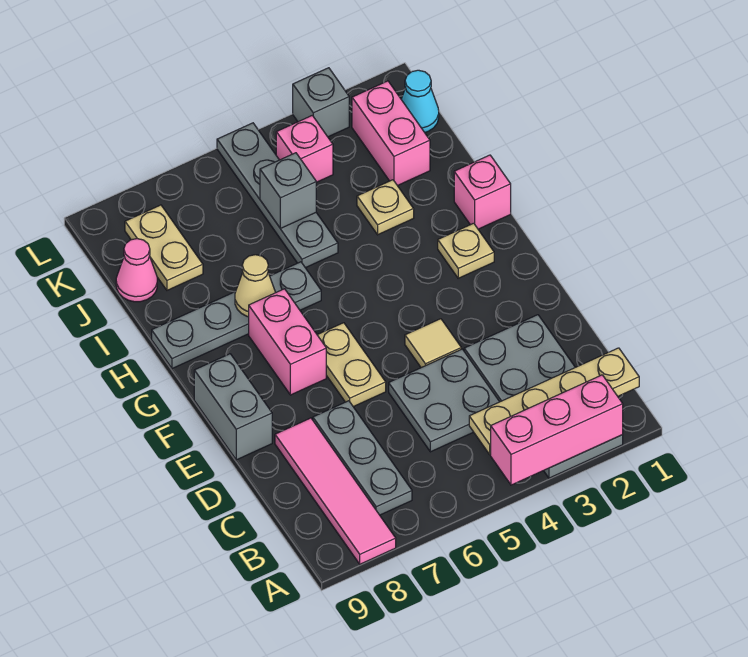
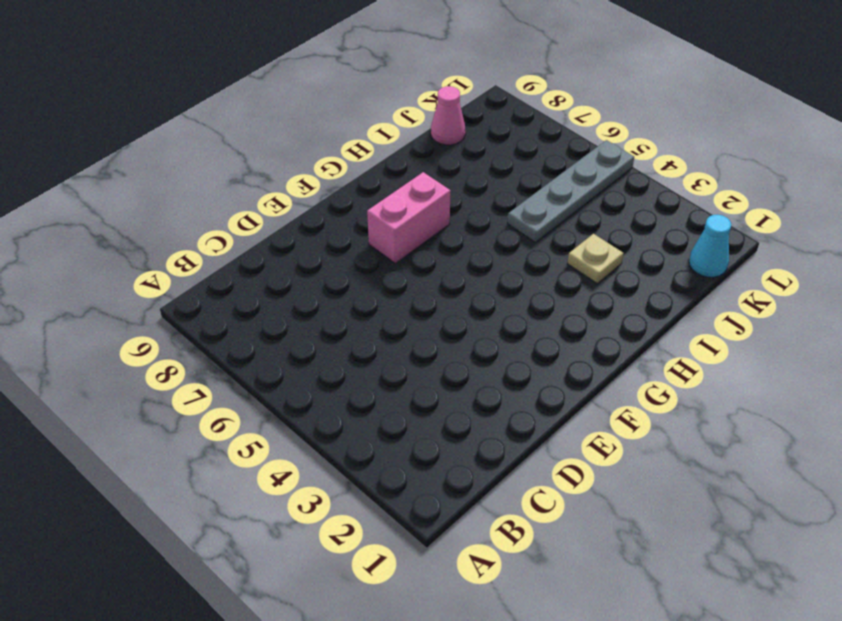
none -> grey plate A2:D3 level 1
none -> pink tile A8:D8 level 1
none -> grey plate B7:D7 level 1

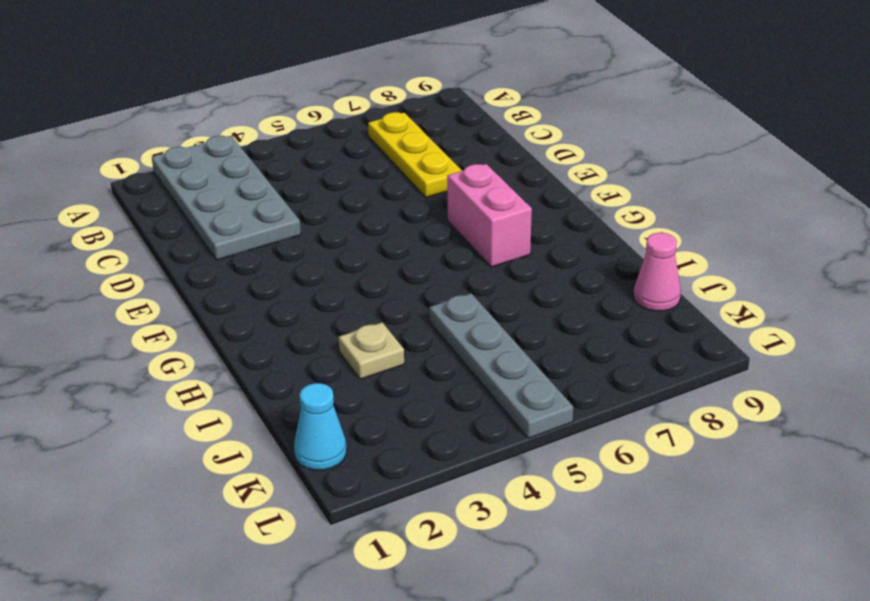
yellow plate B7:D7 level 1 -> grey plate B7:D7 level 1
none -> pink tile A8:D8 level 1
none -> grey plate C4:D5 level 1
none -> tan tile E4 level 1

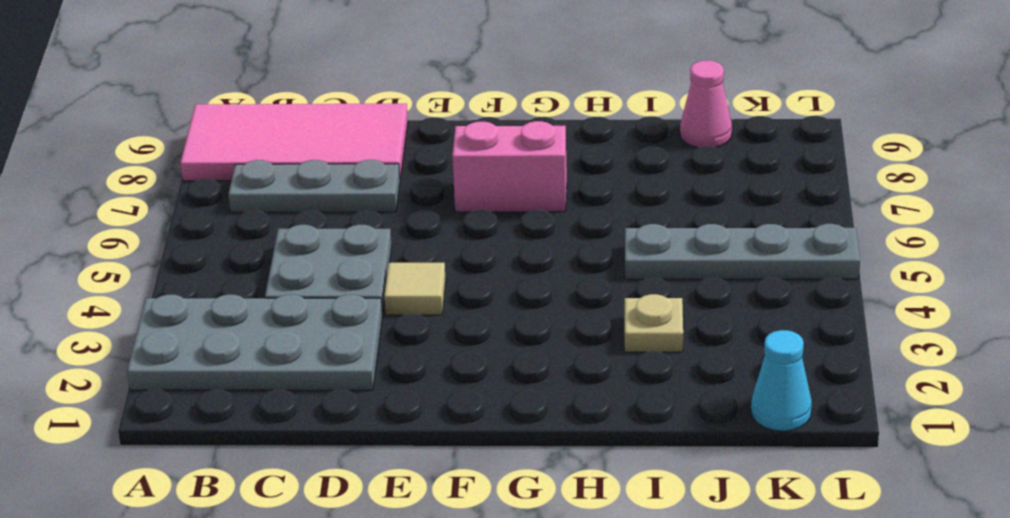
pink tile A8:D9 level 1 -> pink tile A8:D8 level 1
none -> tan plate E6:F6 level 1
none -> grey brick E9:F9 level 1
none -> tan plate G2 level 1

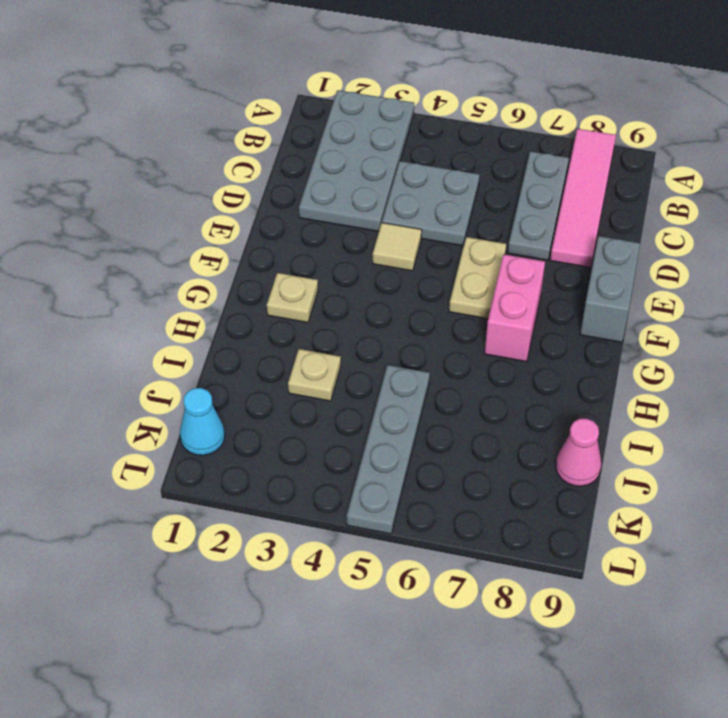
none -> pink brick H1 level 1
none -> grey plate H6:H9 level 1
none -> pink brick J2:K2 level 1

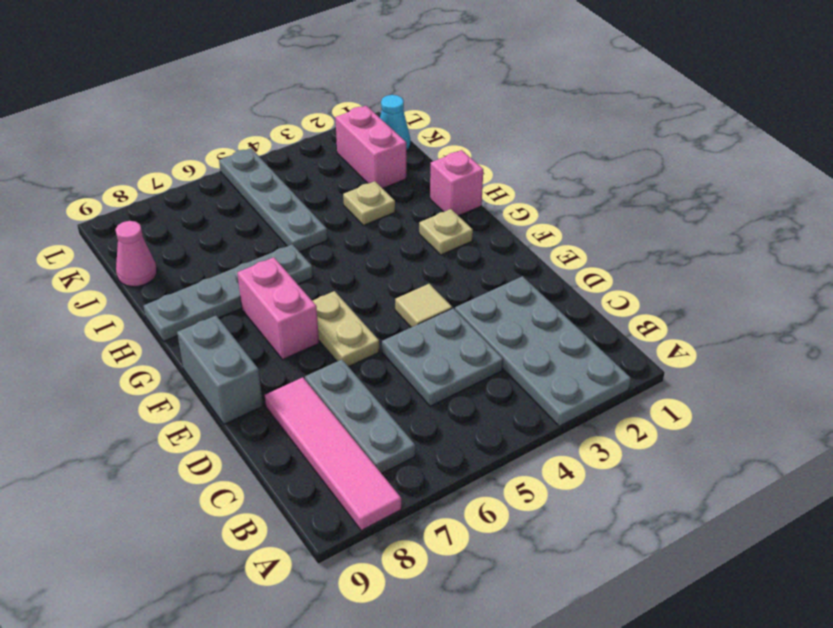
none -> tan plate J8:K8 level 1
none -> pink brick K4 level 1
none -> grey brick L3 level 1

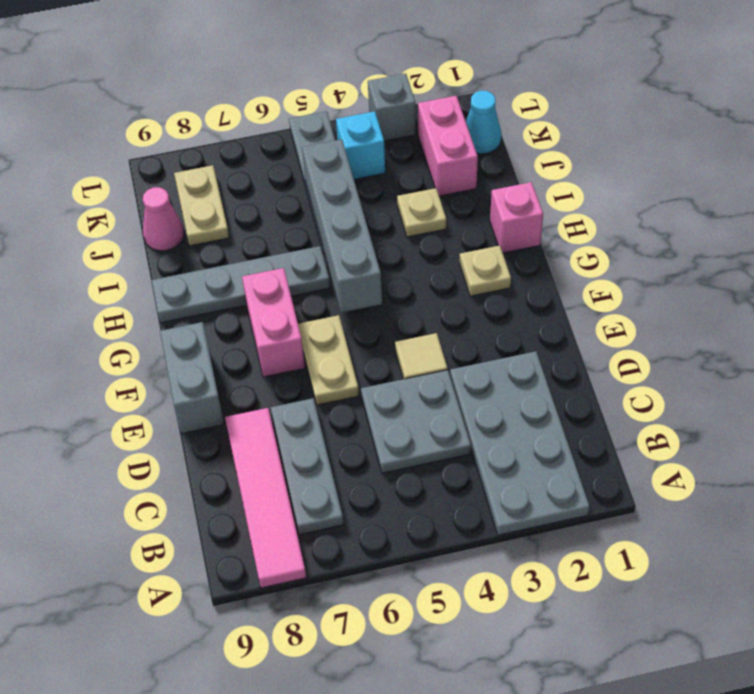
grey brick G5:J5 level 2 -> grey brick J5 level 2
cyan brick K4 level 1 -> pink brick K4 level 1
none -> pink brick A2:A4 level 2
none -> tan plate B1:B4 level 2
none -> tan cone H7 level 2

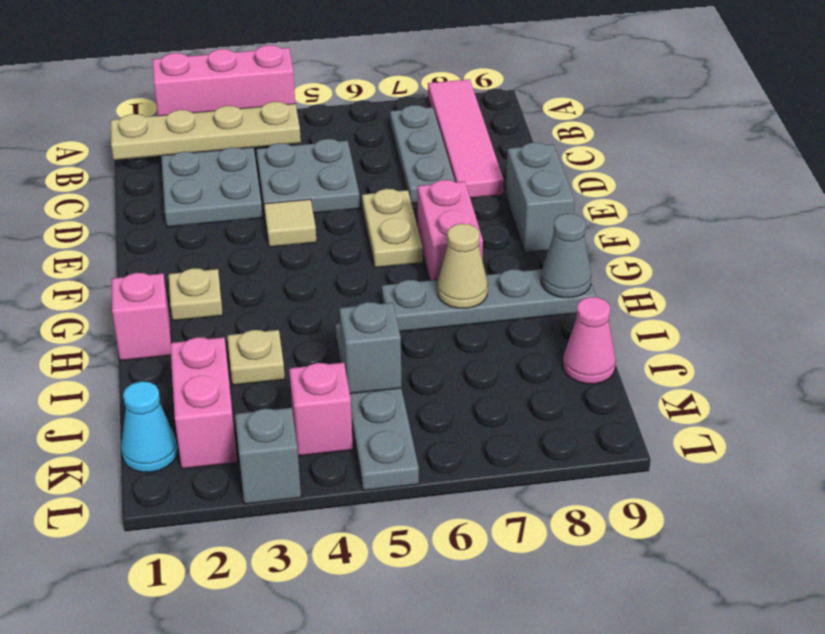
grey cone H9 level 2 -> none
none -> tan plate J8:K8 level 1

